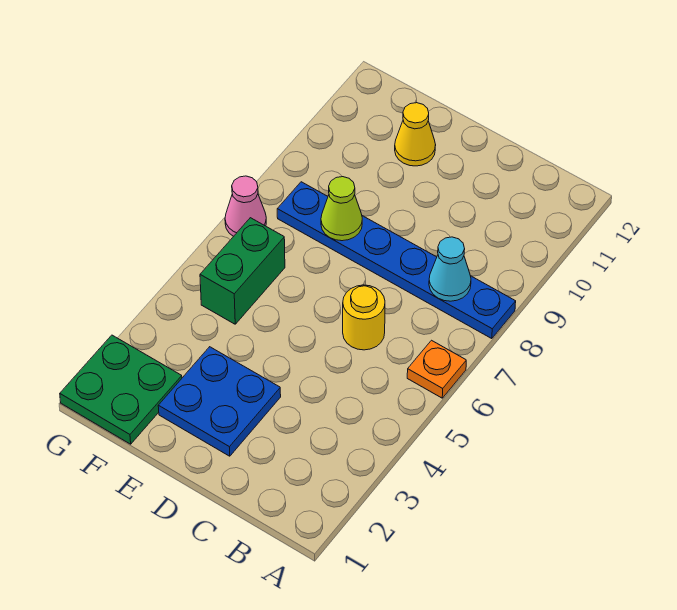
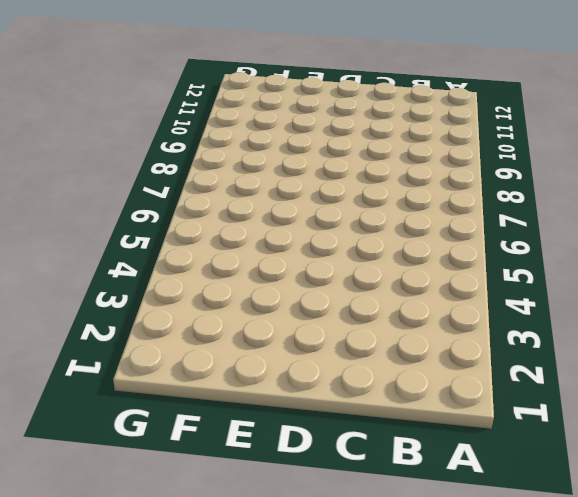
none -> orange plate A6 level 1
none -> blue plate A8:F8 level 1

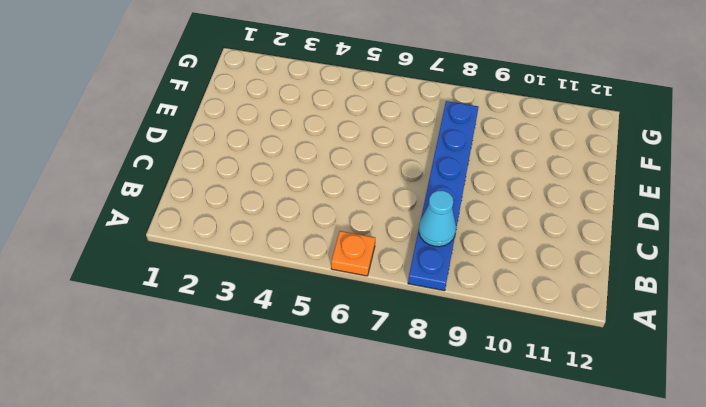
none -> yellow round brick C6 level 1
none -> blue plate D2:E3 level 1

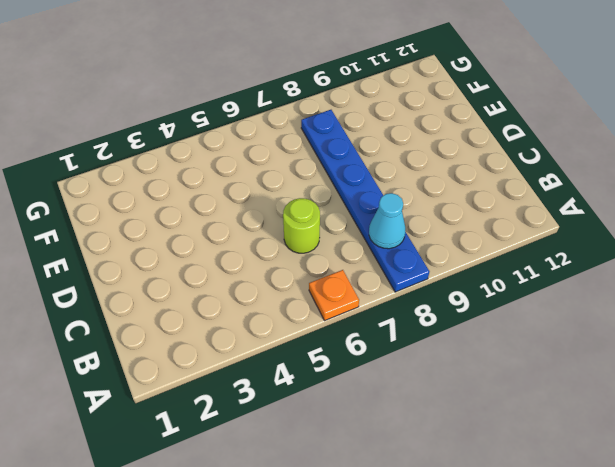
lime round brick C6 level 1 -> yellow round brick C6 level 1
none -> blue plate D2:E3 level 1
none -> yellow cone E11 level 1

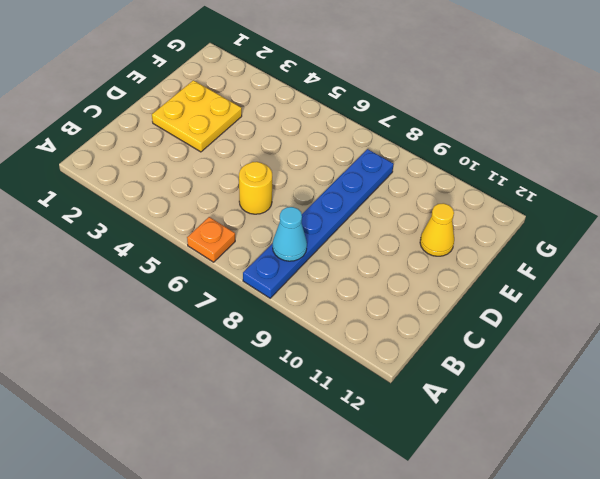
yellow plate D2:E3 level 1 -> blue plate D2:E3 level 1
none -> green plate F1:G2 level 1
none -> green brick F5:F6 level 1

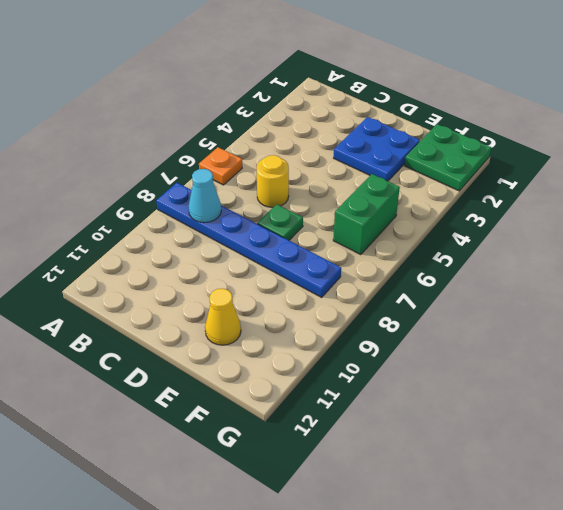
green plate D7 level 1 -> none
none -> pink cone G7 level 1
none -> lime cone E8 level 2

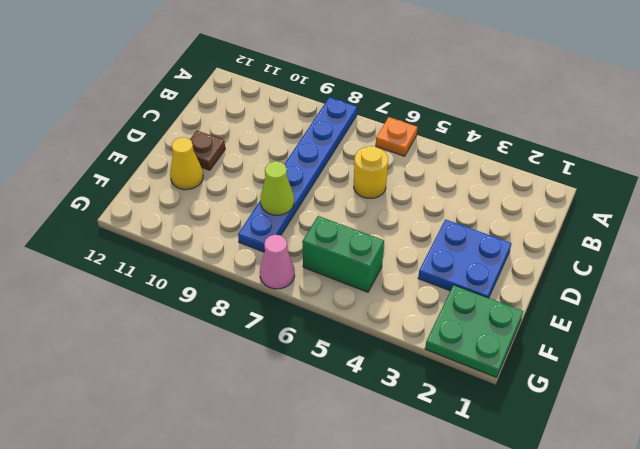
brown plate D11 level 1 -> none
none -> cyan cone B8 level 2

